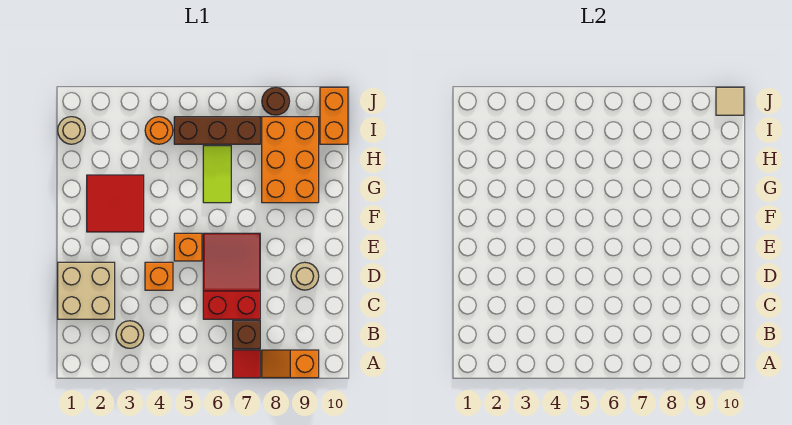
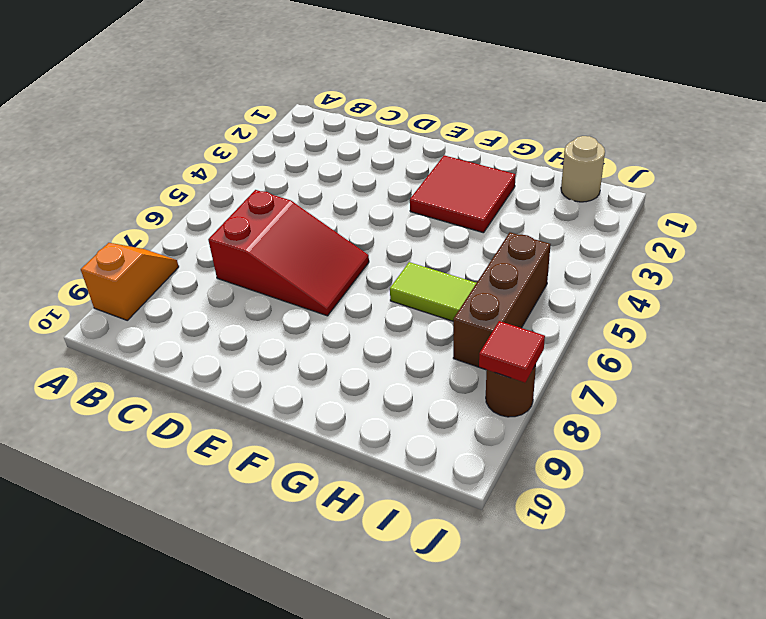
red tile J8 level 2 -> red tile A7 level 1
none -> tan round brick B3 level 1
none -> brown brick B7 level 1
none -> tan brick C1:D2 level 1

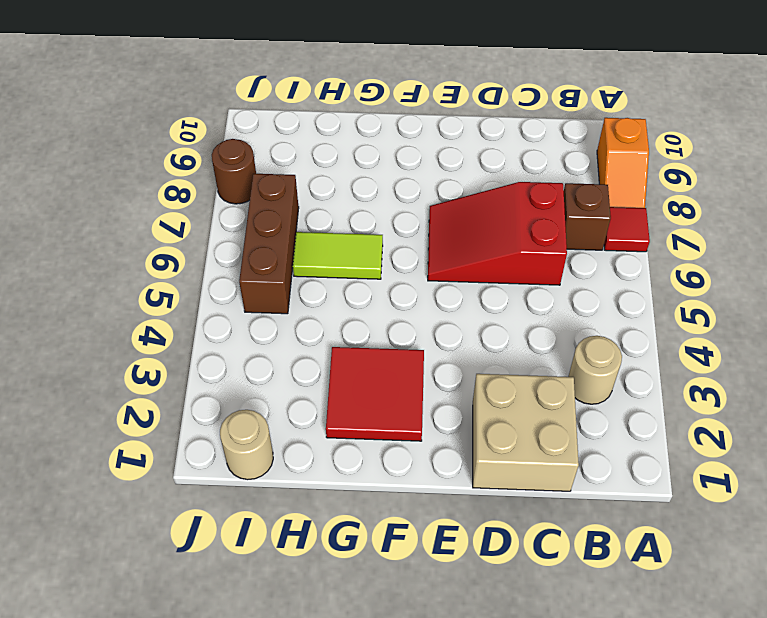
none -> orange brick D4 level 1
none -> tan round brick D9 level 1
none -> orange brick E5 level 1

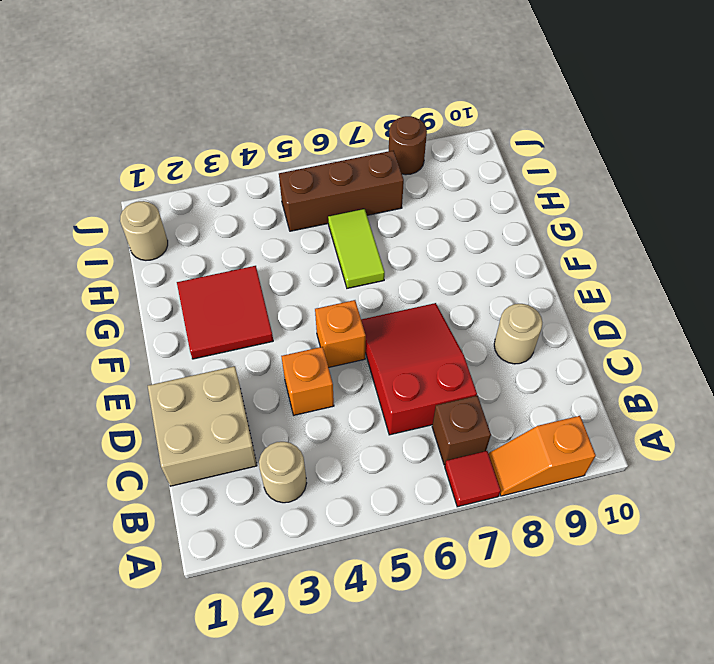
none -> orange brick G8:I9 level 1
none -> orange round brick I4 level 1
none -> orange brick I10:J10 level 1

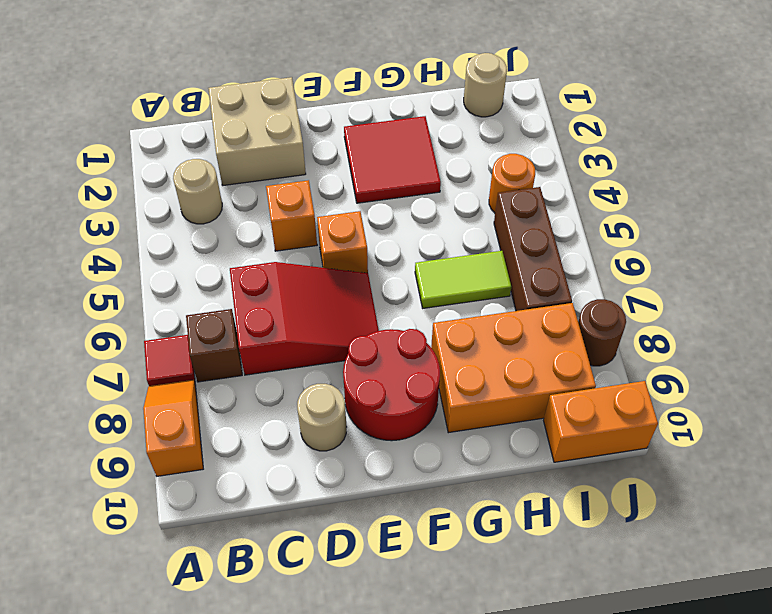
red round brick E8:F9 level 1 -> none
none -> tan tile J10 level 2

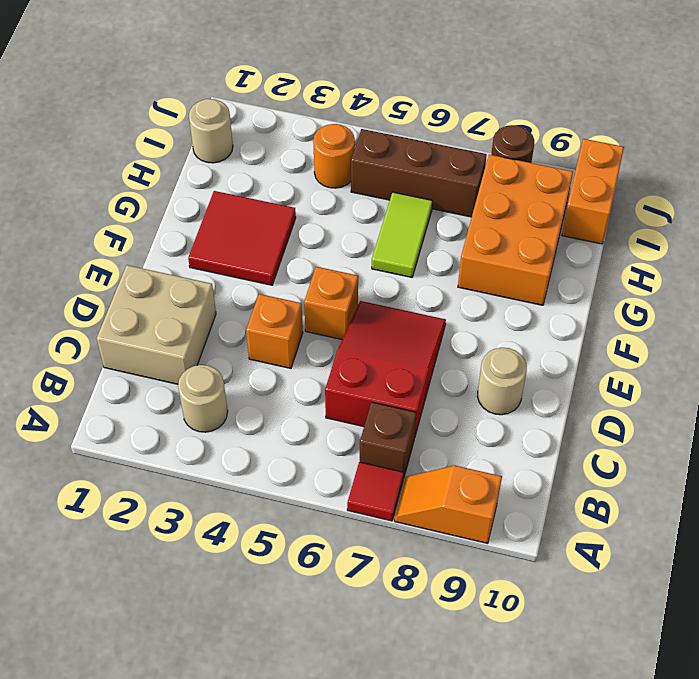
none -> tan tile J10 level 2

